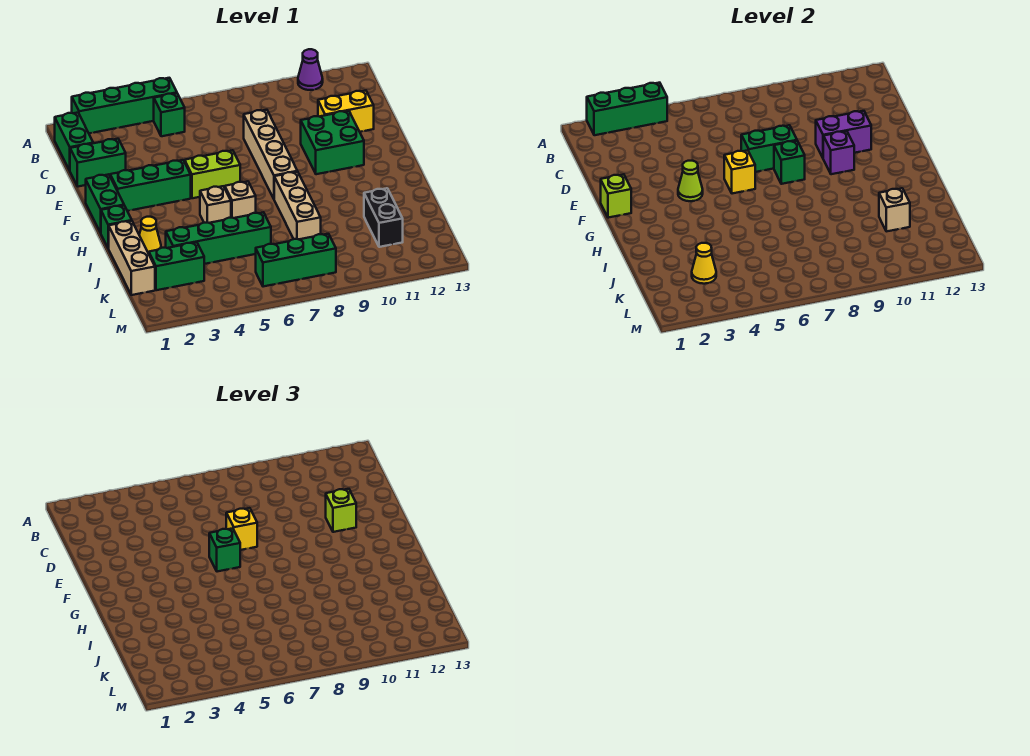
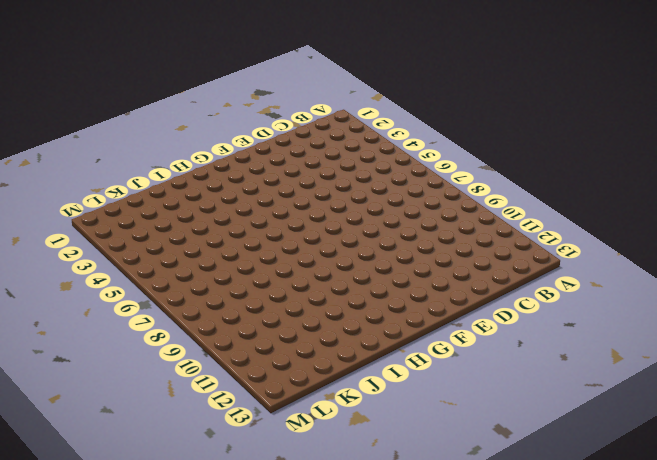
none -> green brick A2:A5 level 1
none -> purple cone A11 level 1
none -> green brick B1:C1 level 1
none -> green brick B5 level 1

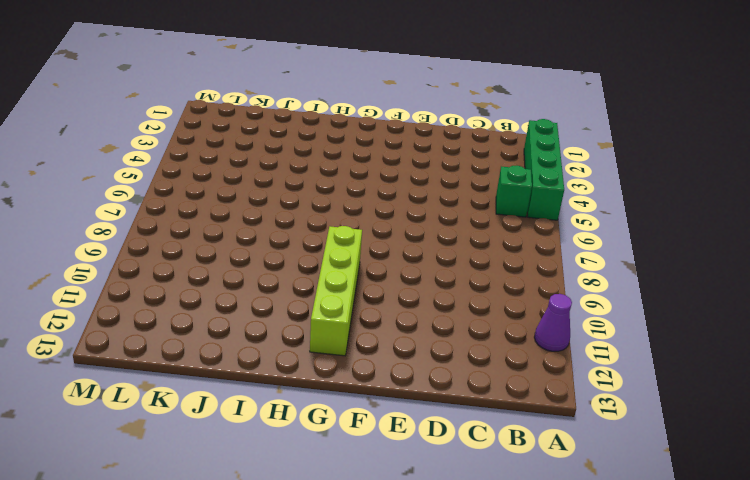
lime brick G9:G12 level 1 -> none
none -> green brick B1:C1 level 1
none -> green brick D1:D2 level 1
none -> tan brick D8:G8 level 1
none -> yellow brick D11:D12 level 1

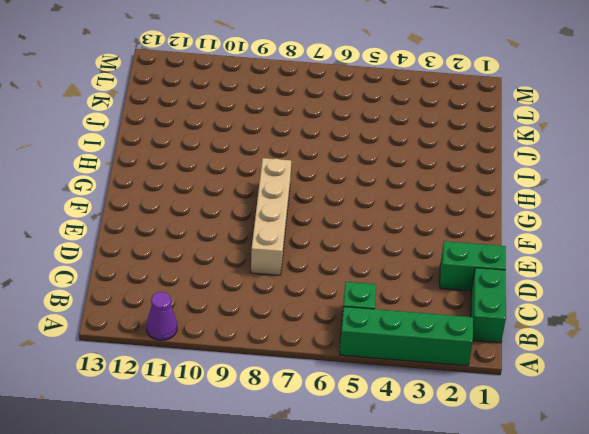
none -> yellow brick D11:D12 level 1
none -> green brick E10:F11 level 1
none -> green brick F1:G1 level 1
none -> green brick F2:F4 level 1

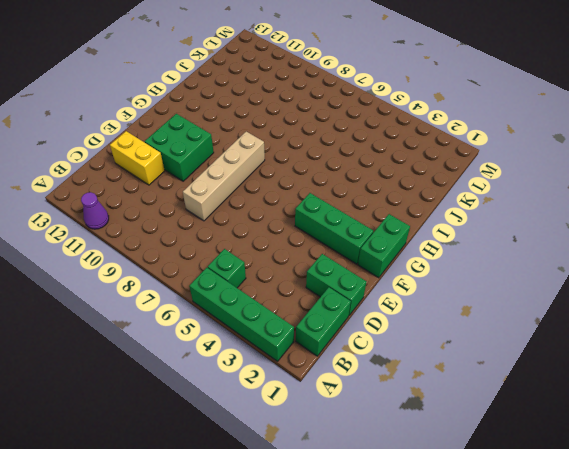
none -> lime brick F5:F6 level 1
none -> green brick H1 level 1
none -> tan brick H5 level 1
none -> tan brick H6 level 1

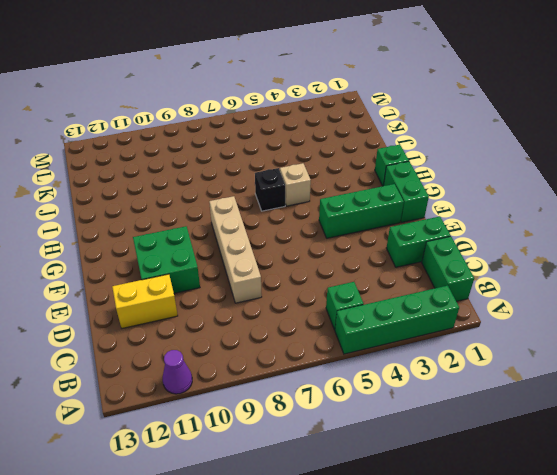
black brick H6 level 1 -> tan brick H6 level 1
none -> lime brick F5:F6 level 1
none -> tan brick H8:J8 level 1
none -> tan brick I1:K1 level 1
none -> yellow cone I2 level 1

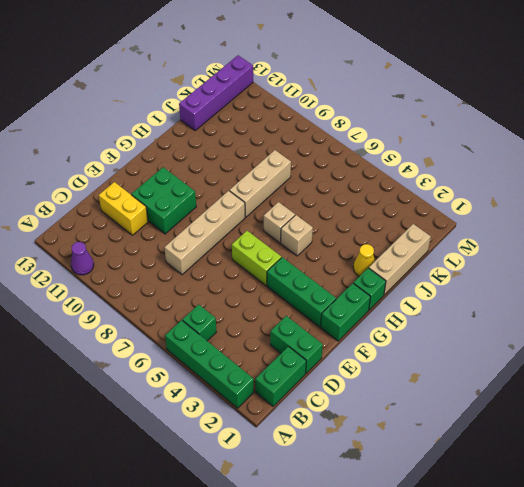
purple brick J13:M13 level 1 -> none
none -> green brick J3:J6 level 1
none -> black brick J11:K11 level 1
none -> green brick K2:K3 level 1
none -> green brick L6:L8 level 1

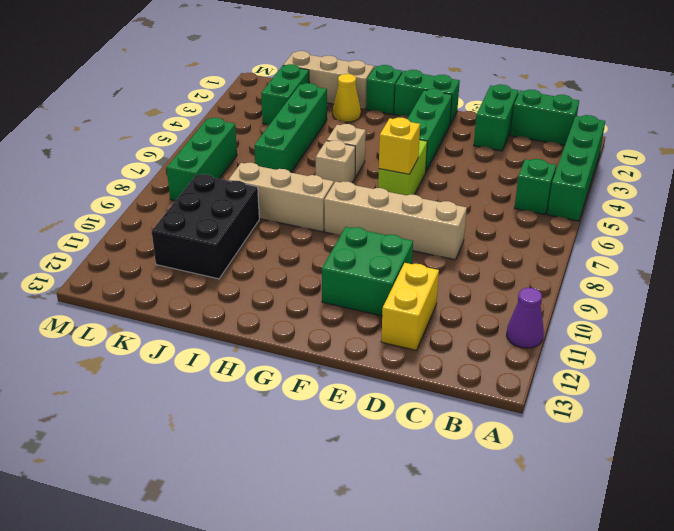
black brick J9:K11 level 1 -> black brick J11:K11 level 1
none -> green brick A2:A4 level 2
none -> green brick E7:E8 level 2
none -> purple brick E10:E11 level 2
none -> lime brick F1 level 2

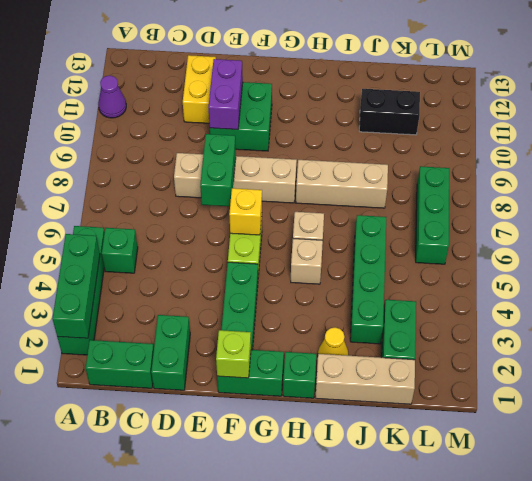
none -> lime cone F4 level 2
none -> green brick F8 level 2
none -> purple brick F10 level 2
none -> tan brick J11 level 2

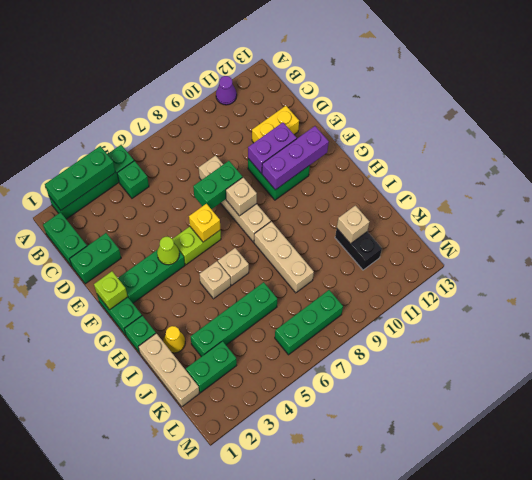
tan brick F8 level 2 -> green brick F8 level 2
purple brick F10:F12 level 2 -> purple brick F10 level 2
none -> yellow cone K3 level 2
none -> yellow brick E7 level 3
none -> lime brick E11 level 3
none -> green brick F6 level 3

